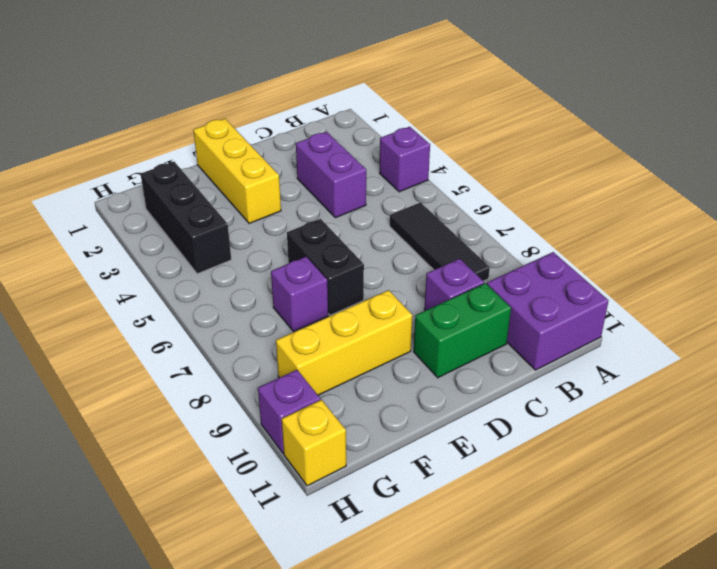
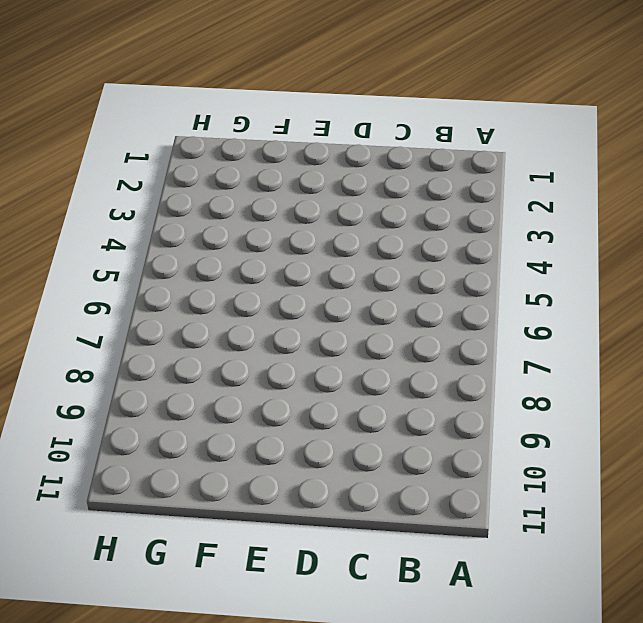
none -> purple brick A4 level 1
none -> purple brick A10:B11 level 1
none -> black tile B6:B8 level 1

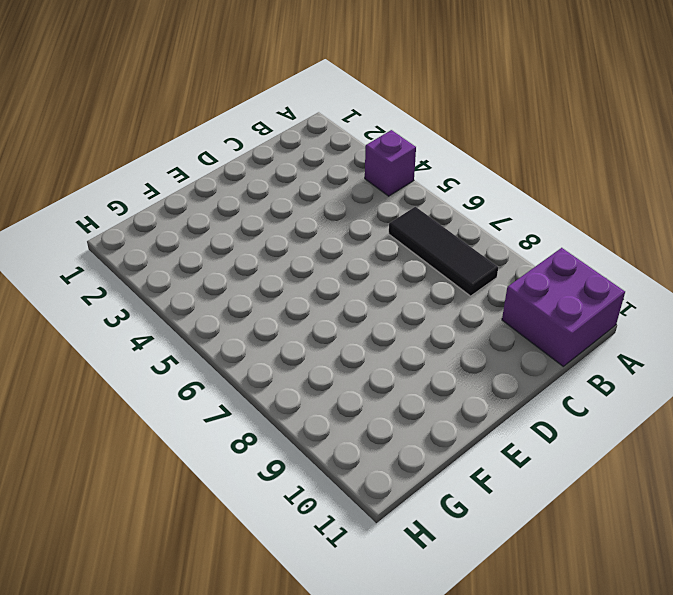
none -> purple brick C3:C4 level 1
none -> purple brick C9 level 1
none -> green brick C10:D10 level 1

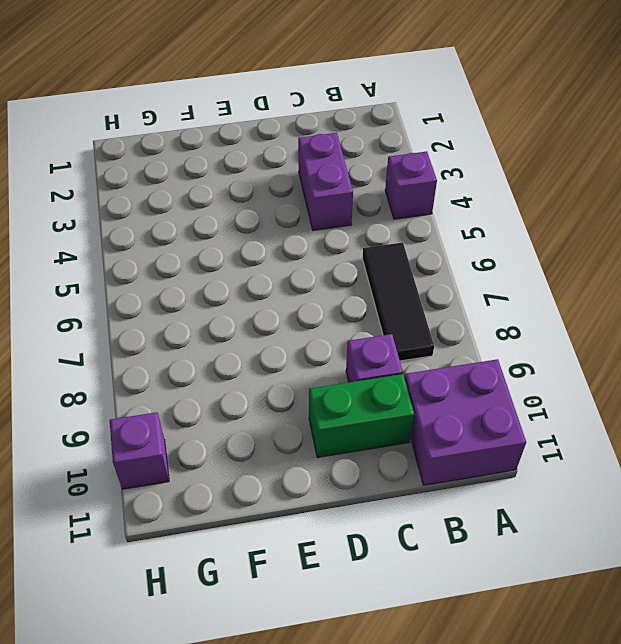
none -> yellow brick E1:E3 level 1
none -> black brick E6:E7 level 1
none -> yellow brick E9:G9 level 1

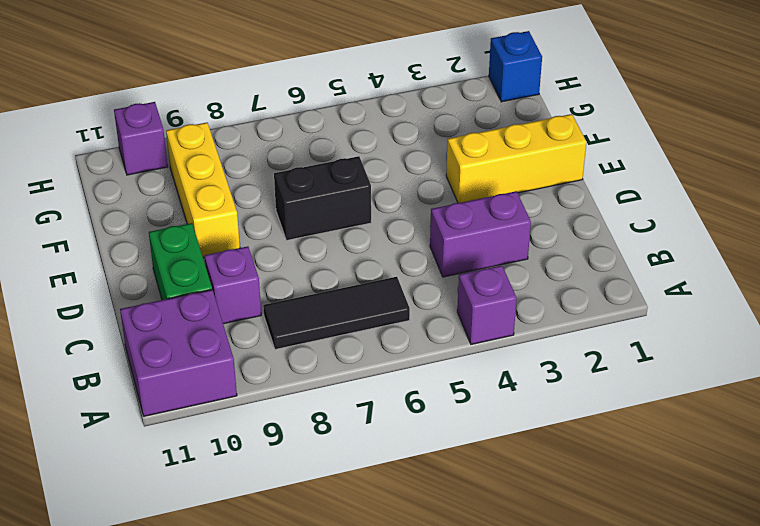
blue brick H1 level 1 -> none
none -> purple brick F7 level 1
none -> black brick G2:G4 level 1
none -> yellow brick H11 level 1

